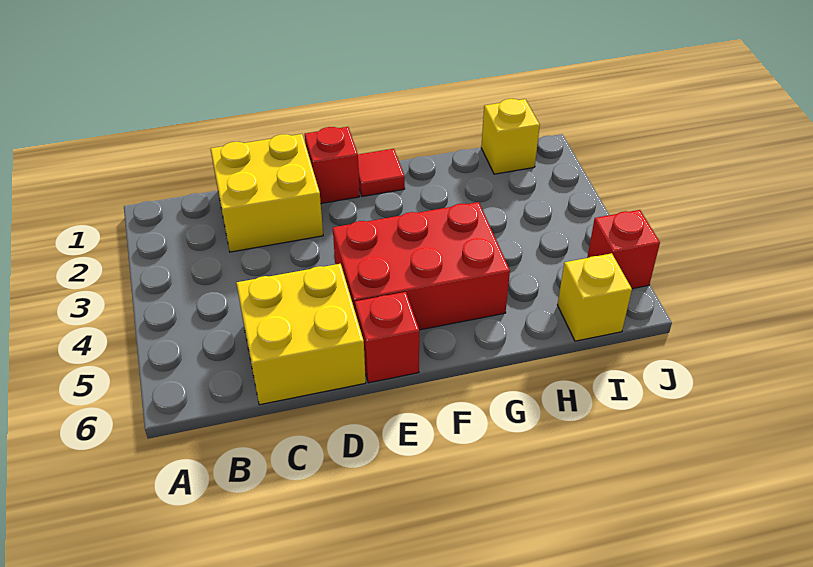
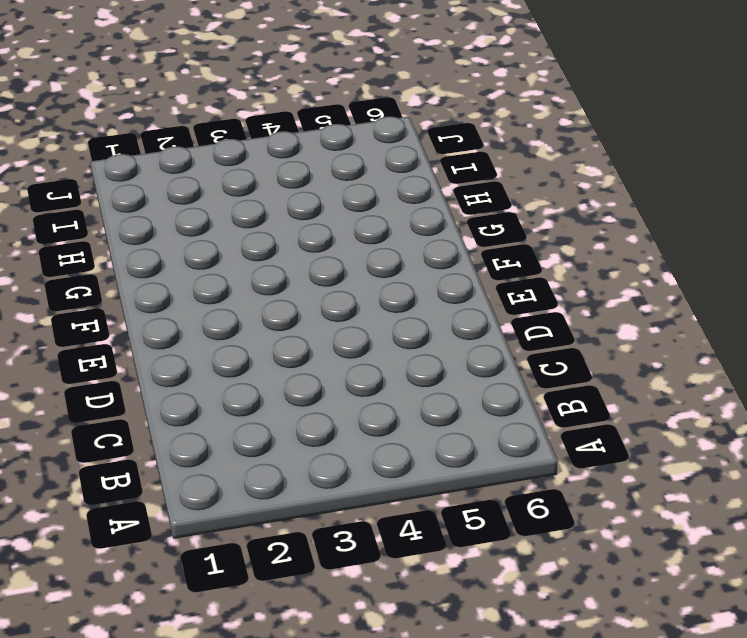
none -> yellow brick C1:D2 level 1
none -> yellow brick C5:D6 level 1

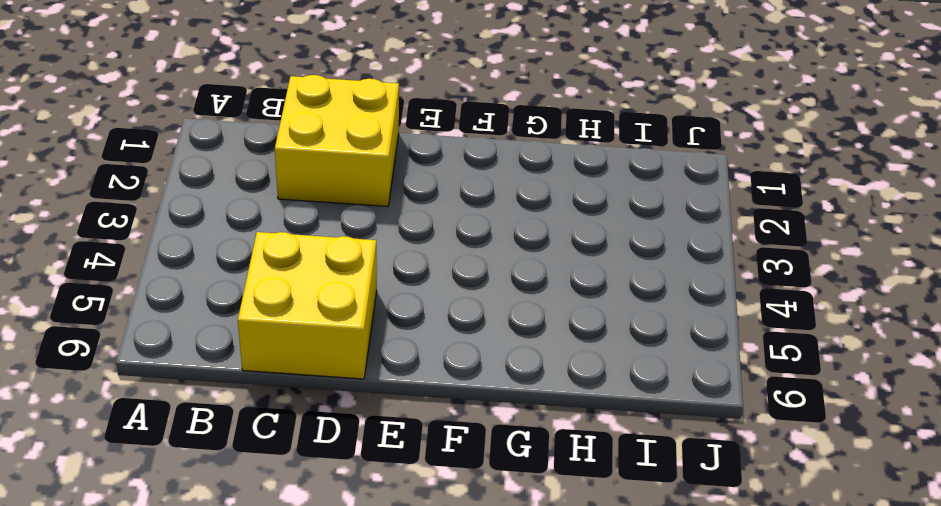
none -> red brick E1 level 1
none -> red brick E4:G5 level 1

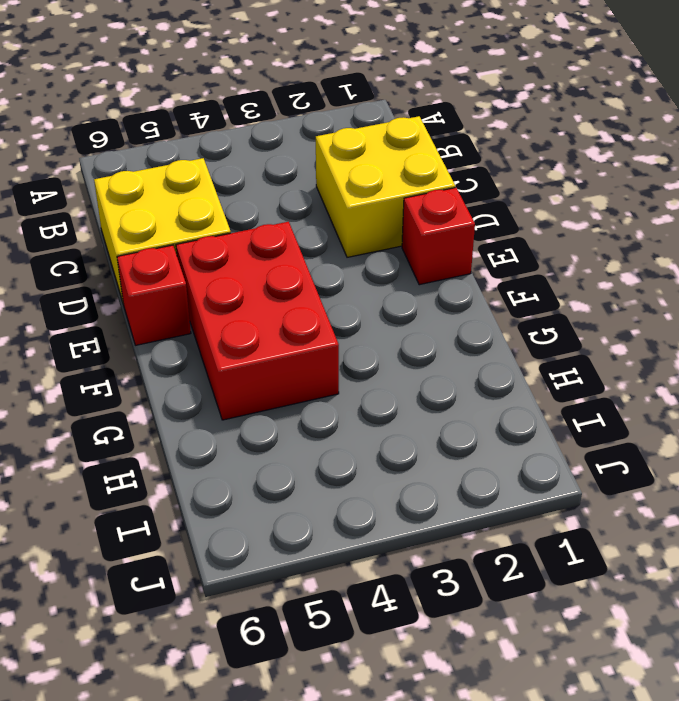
none -> red tile F1 level 1
none -> yellow brick I1 level 1

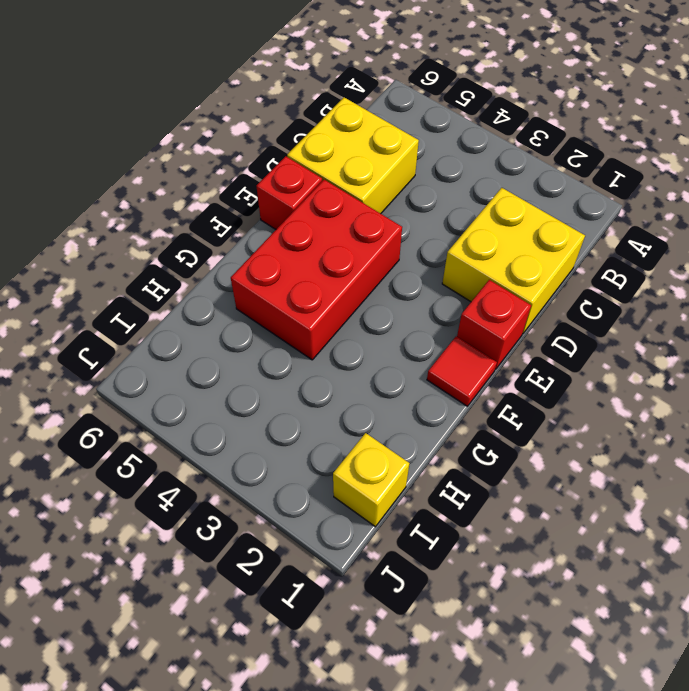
none -> yellow brick I6 level 1
none -> red brick J5 level 1

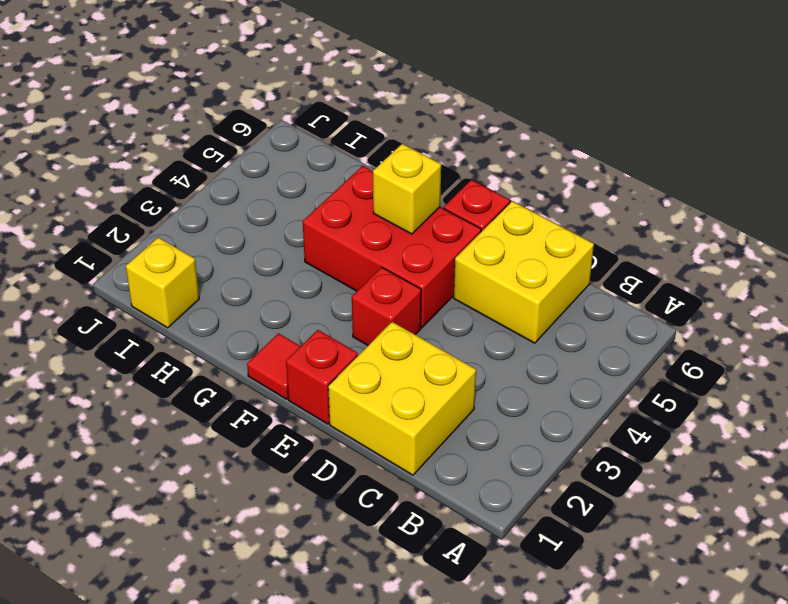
red brick E3 level 1 -> red brick J5 level 1
yellow brick F5 level 2 -> yellow brick I6 level 1

